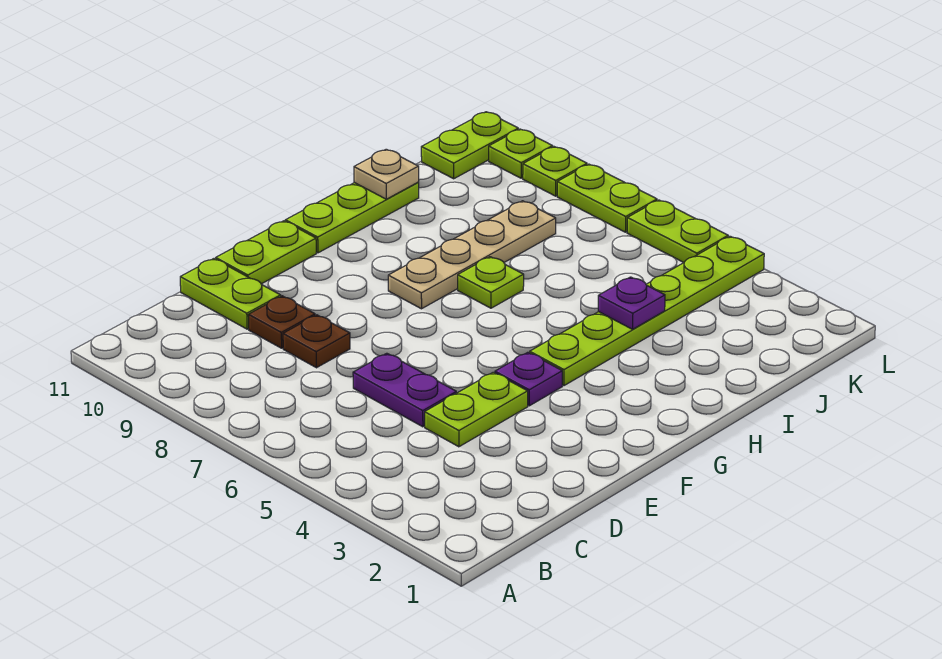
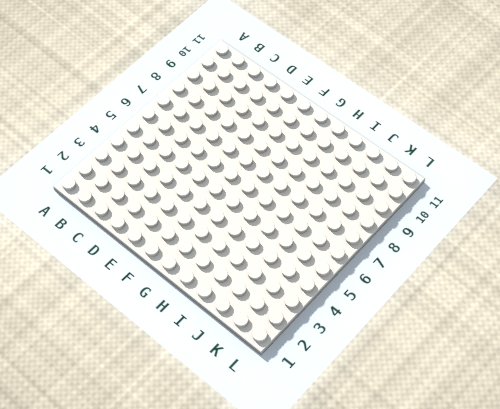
none -> lime plate D4:E4 level 1
none -> purple plate D5:D6 level 1
none -> brown plate D8 level 1

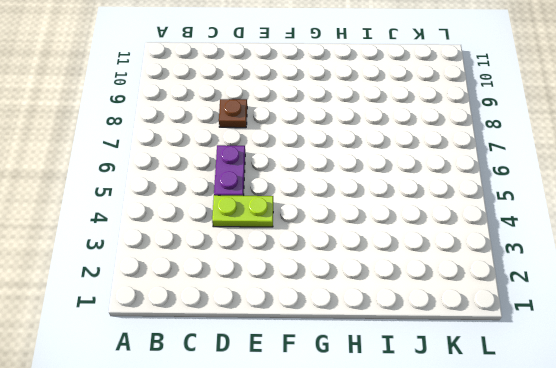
none -> brown plate D9 level 1
none -> lime plate D10:D11 level 1
none -> lime plate E11:F11 level 1

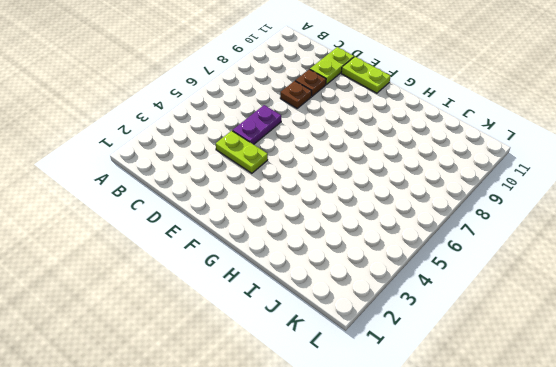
none -> purple plate F4 level 1
none -> lime plate G4:L4 level 1
none -> tan plate G8:J8 level 1

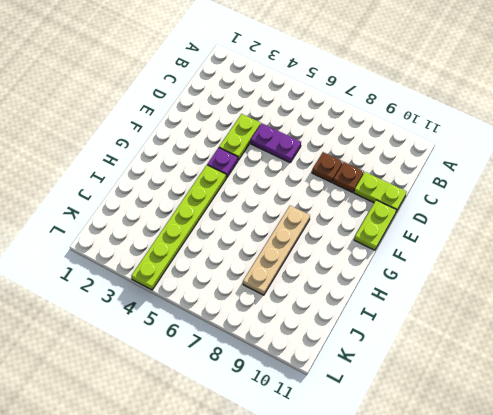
none -> lime plate G11:I11 level 1
none -> lime plate H7 level 1
none -> lime plate K11:L11 level 1

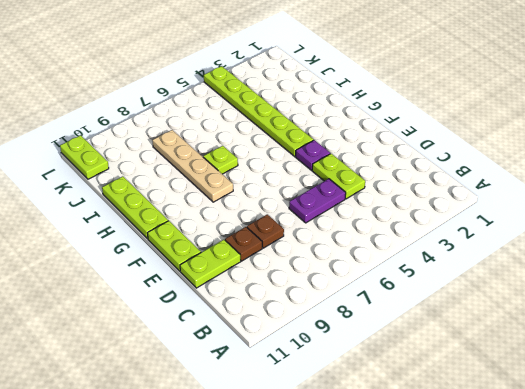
none -> lime plate L5:L6 level 1
none -> lime plate L7:L8 level 1
none -> lime plate L9 level 1

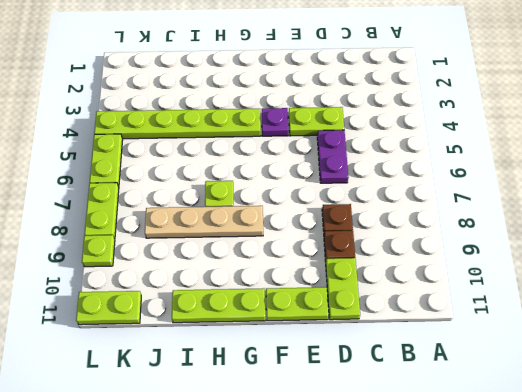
none -> lime plate L10 level 1
none -> purple plate I4 level 2
none -> tan plate I11 level 2

